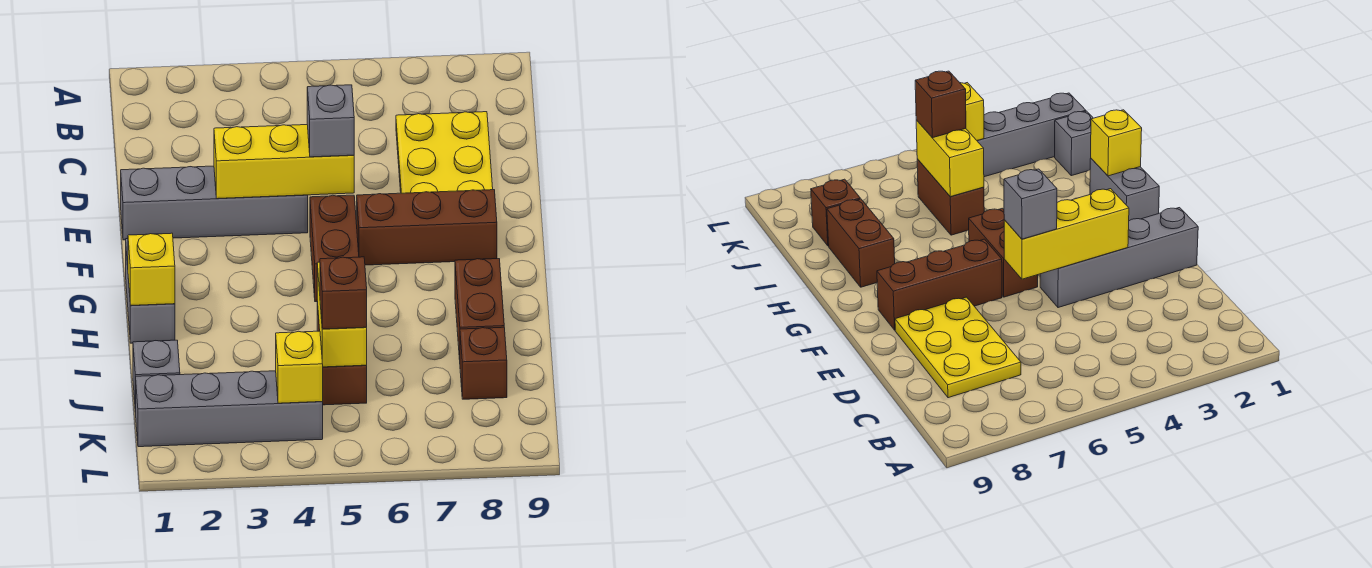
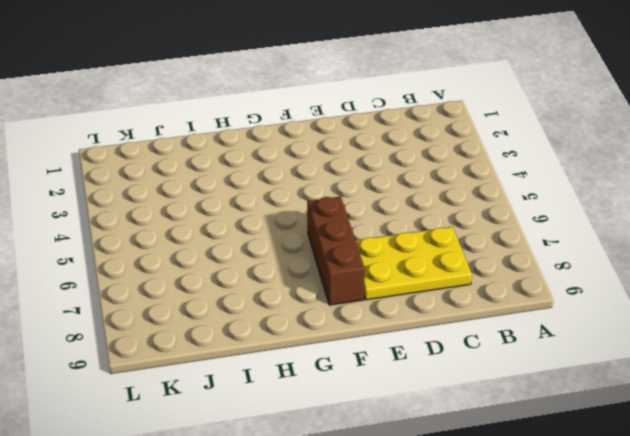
none -> grey brick E1:E4 level 1
none -> brown brick F5:G5 level 1
none -> grey brick G1:H1 level 1

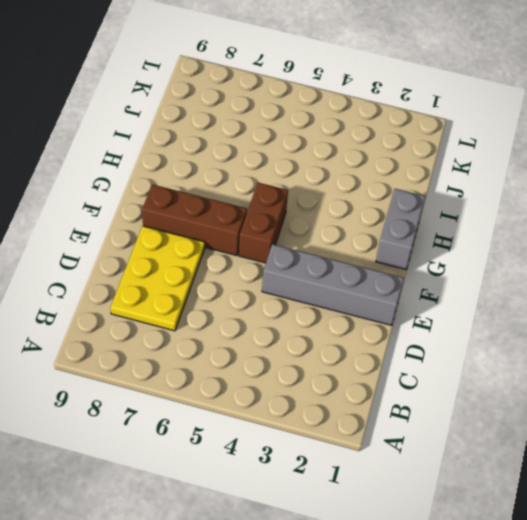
none -> brown brick H8:I8 level 1
none -> brown brick I5:J5 level 1
none -> grey brick J1 level 1

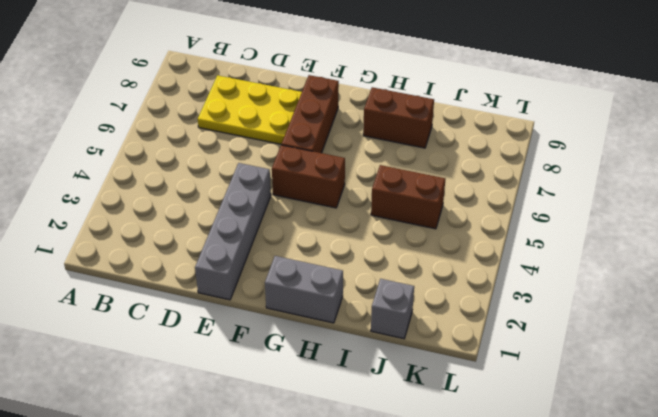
none -> brown brick J8 level 1
none -> grey brick K1:K4 level 1
none -> yellow brick E3:E5 level 2

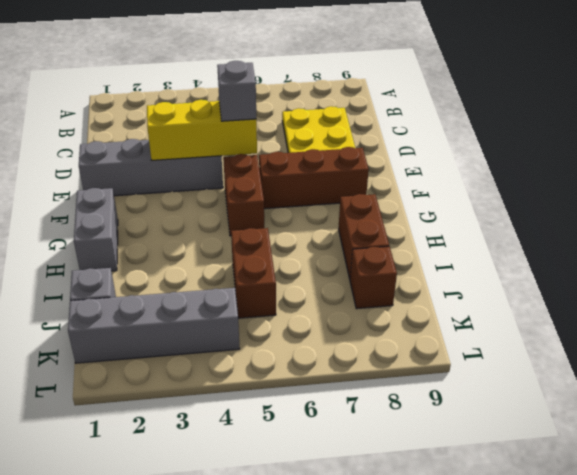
none -> yellow brick H1 level 2
none -> yellow brick I5:J5 level 2
none -> yellow brick K4 level 2

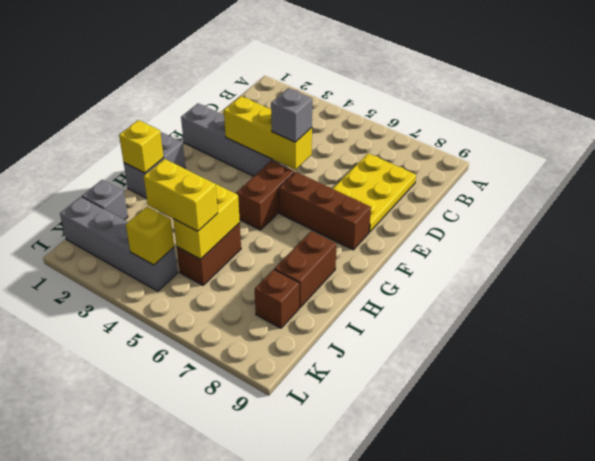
yellow brick J4:J5 level 3 -> brown brick J5 level 3

